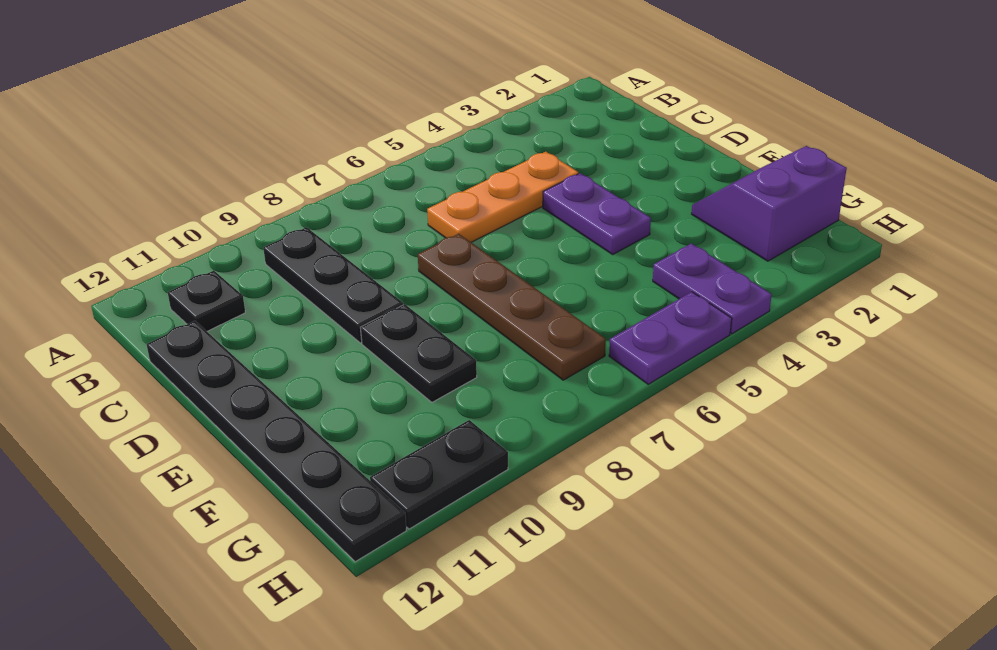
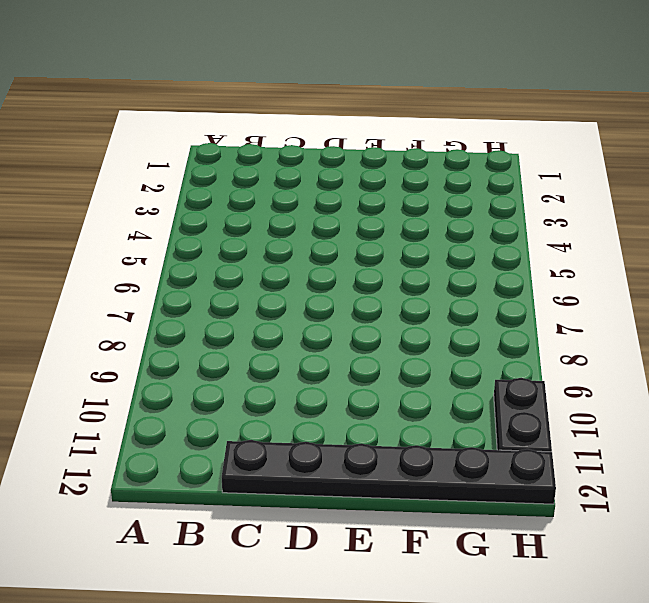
none -> black plate B9:D9 level 1
none -> black plate B11 level 1

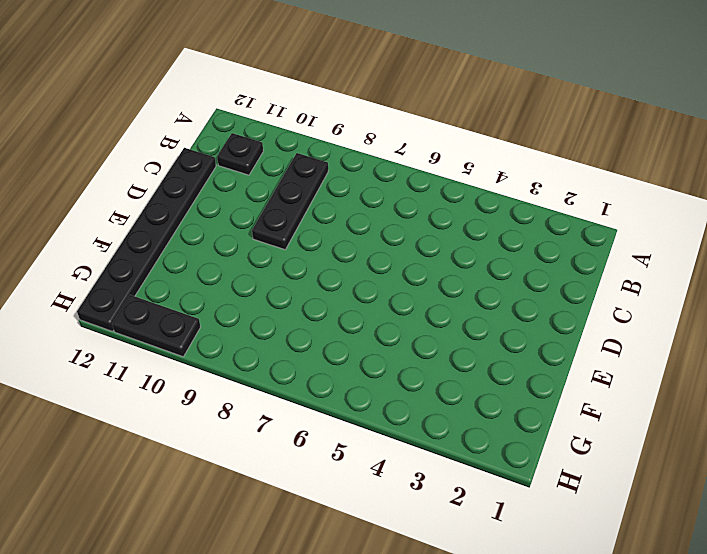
none -> orange plate C4:C6 level 1
none -> purple plate D4:E4 level 1

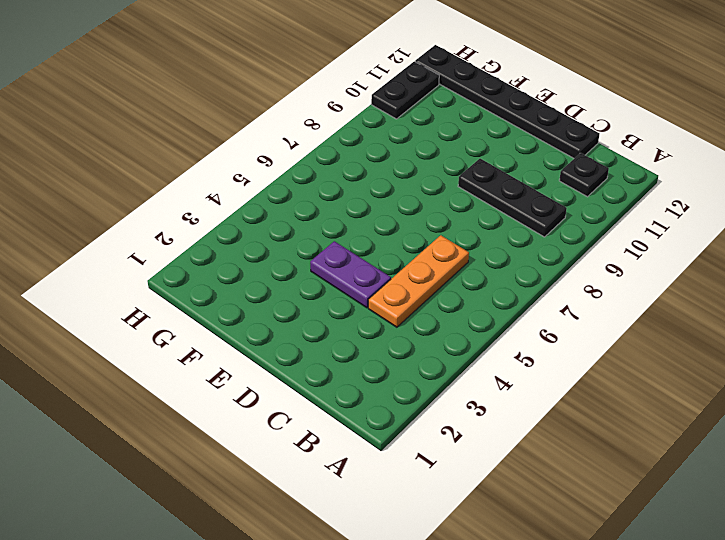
none -> brown plate D7:G7 level 1
none -> black plate E9:F9 level 1

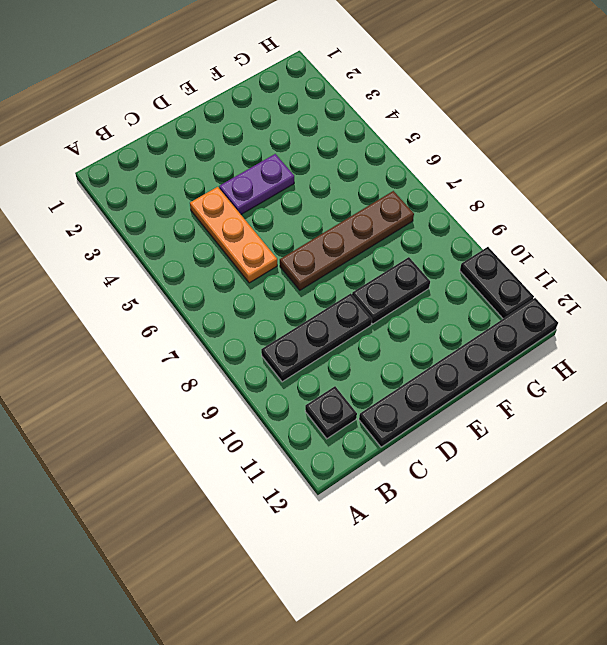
none -> purple slope F1:G2 level 1 top G
none -> purple plate G4:H4 level 1

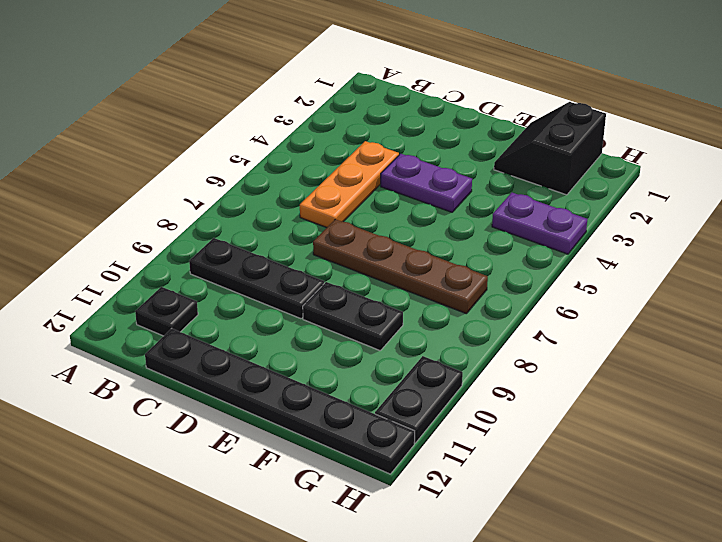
black slope F1:G2 level 1 top G -> purple slope F1:G2 level 1 top G
none -> purple plate H5:H6 level 1

